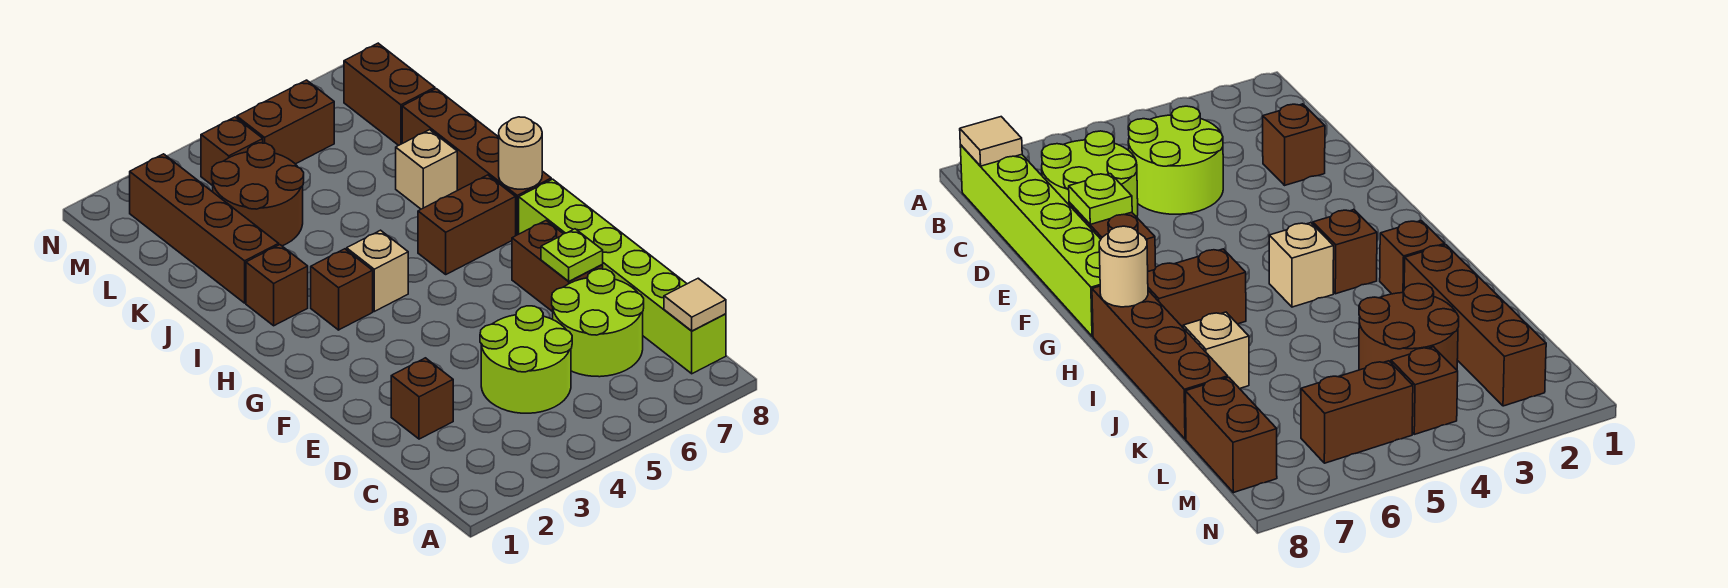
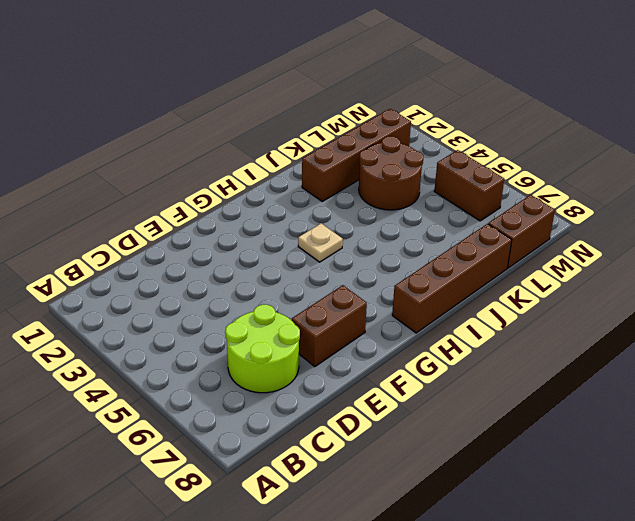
tan plate H4 level 1 -> tan brick H4 level 1
none -> lime brick B8:G8 level 1
none -> lime round brick C4:D5 level 1
none -> brown brick D2 level 1

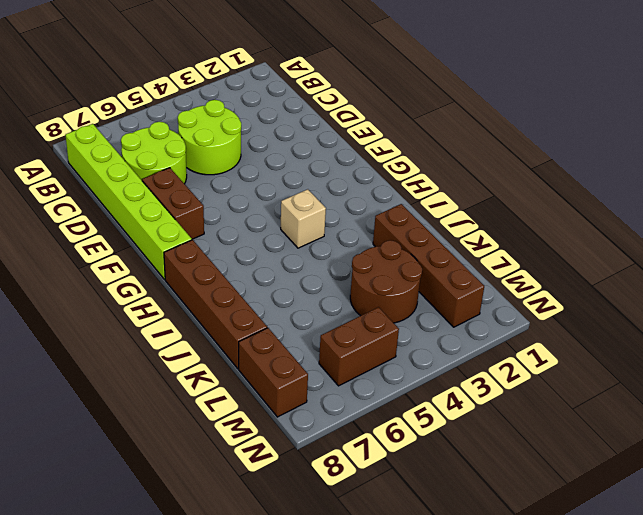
none -> brown brick D2 level 1
none -> brown brick H3 level 1
none -> brown brick H6:H7 level 1

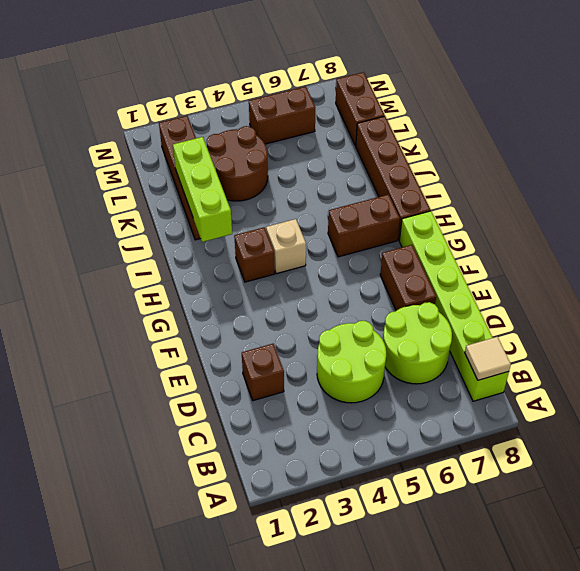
lime brick I2:K2 level 2 -> none
none -> brown brick I2 level 1
none -> tan brick J7 level 1
none -> brown brick M4 level 1

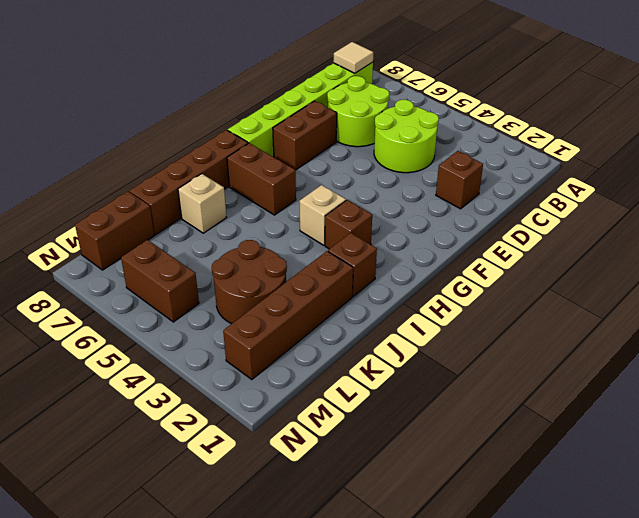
none -> brown brick M4 level 1
none -> lime plate E7 level 2
none -> tan round brick H8 level 2

